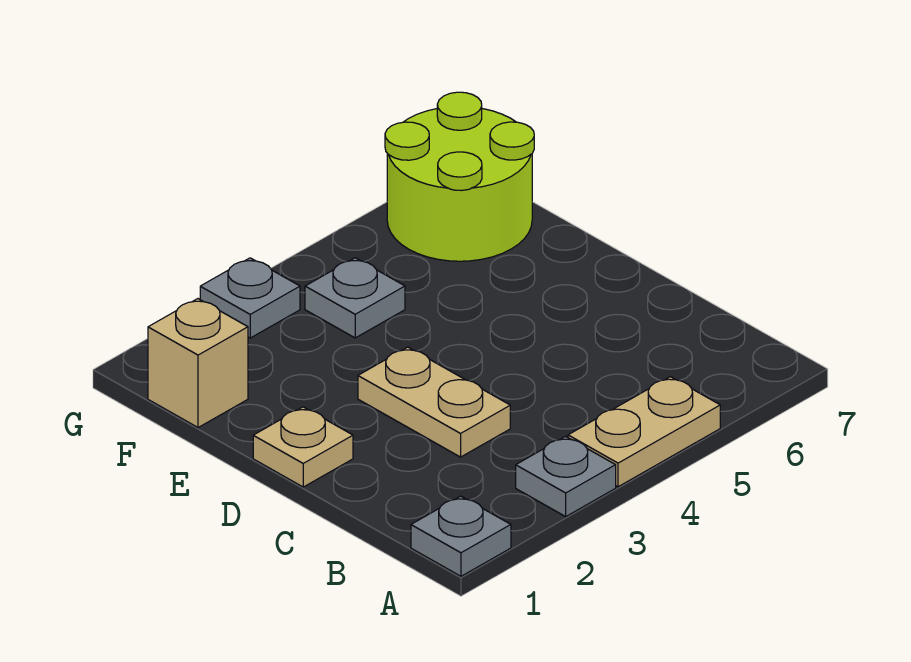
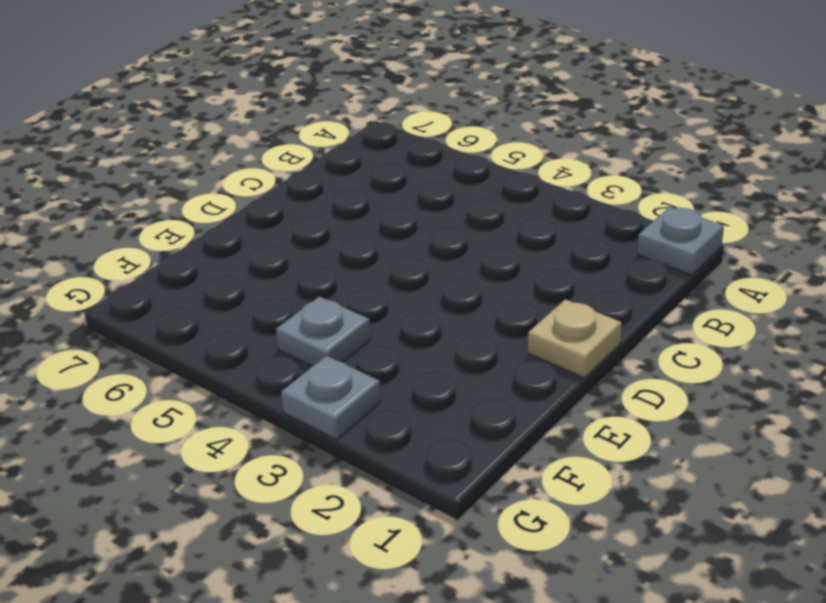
none -> grey plate A3 level 1
none -> tan plate A4:A5 level 1

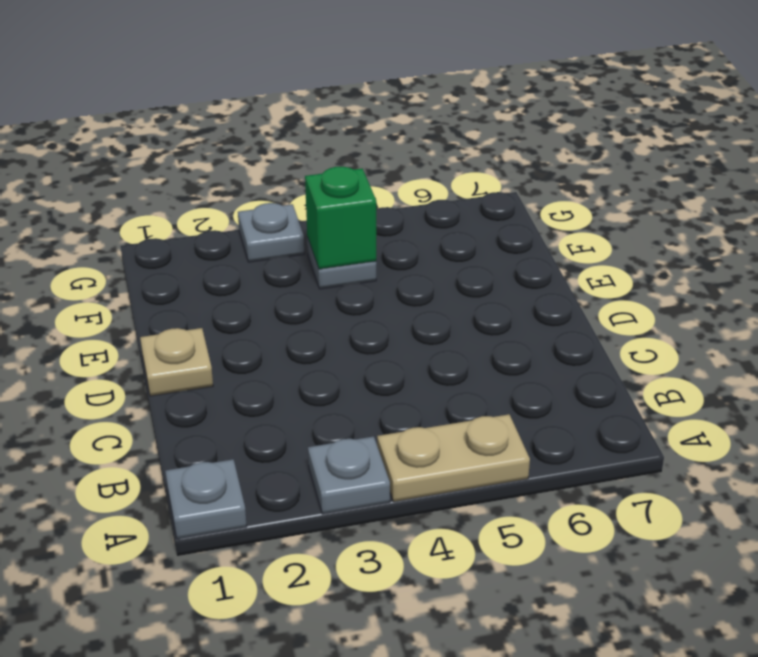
green brick F4 level 2 -> none
none -> tan plate C3:D3 level 1
none -> tan brick F1 level 1

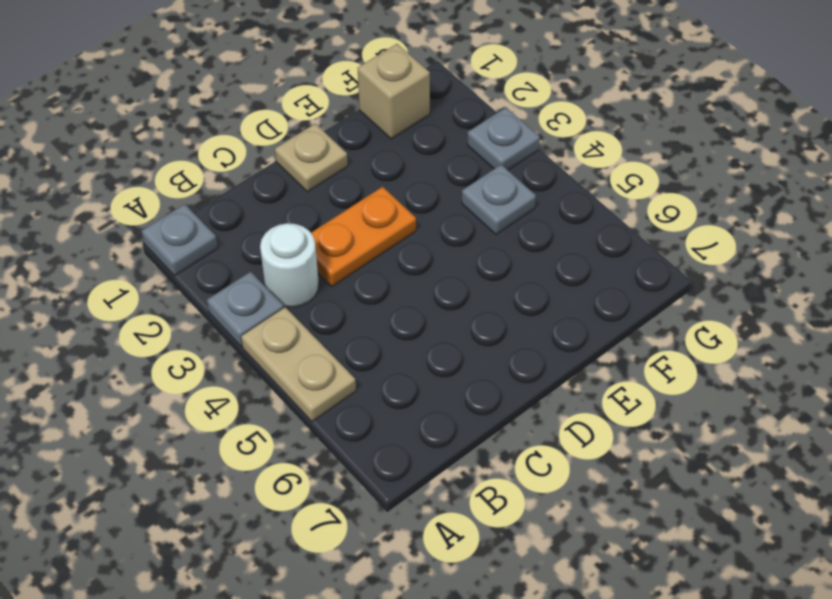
white round brick B3 level 1 -> none
orange plate C3:D3 level 1 -> tan plate C3:D3 level 1
none -> lime round brick F6:G7 level 1

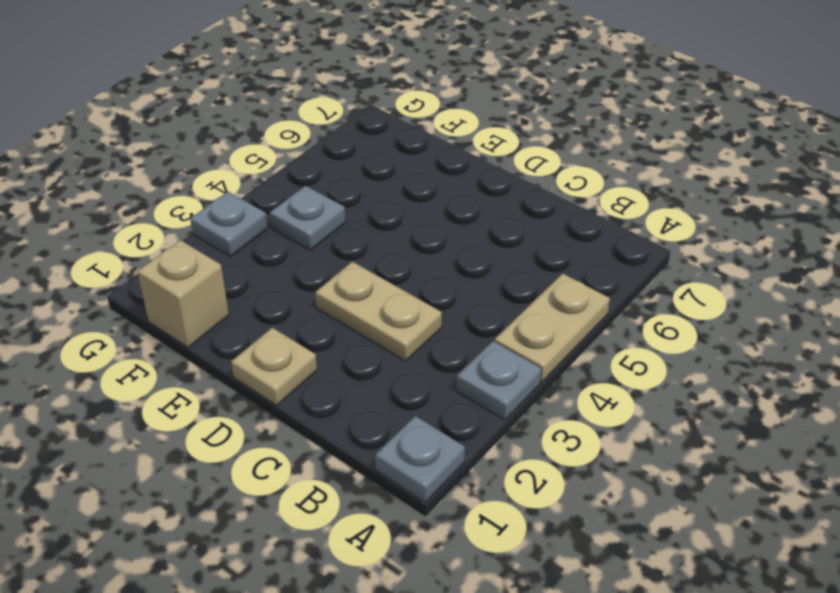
none -> lime round brick F6:G7 level 1

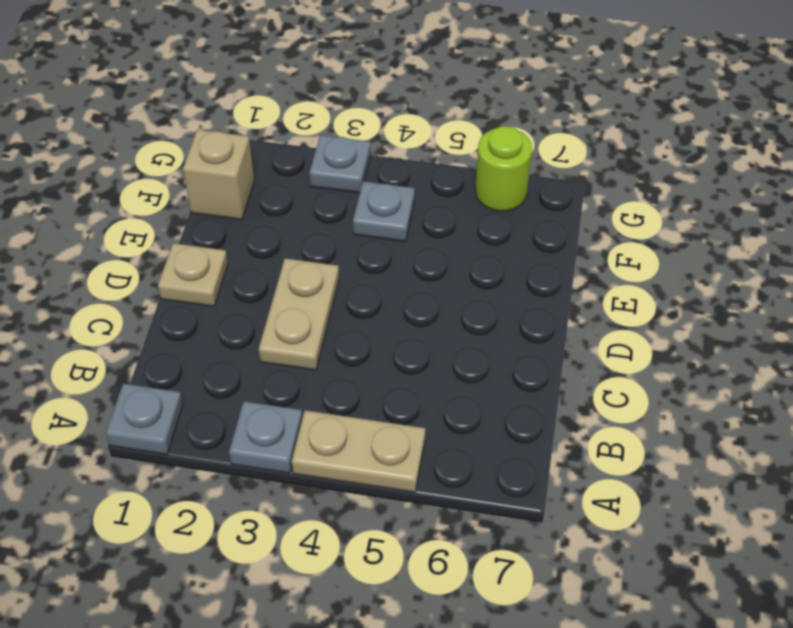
lime round brick G6 level 1 -> lime round brick F6:G7 level 1

